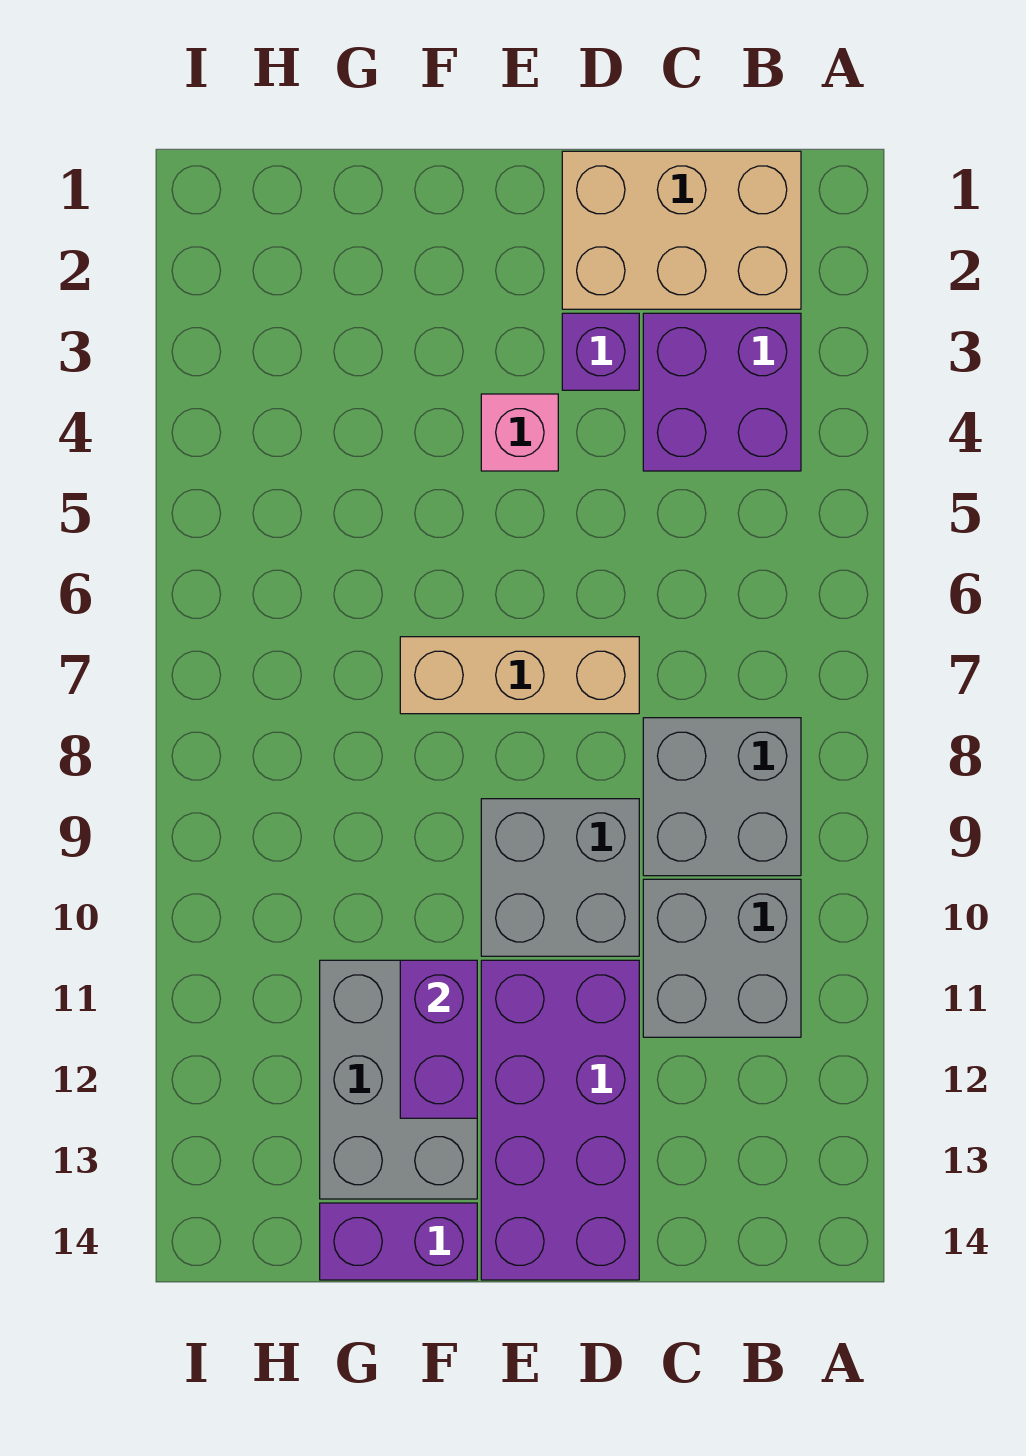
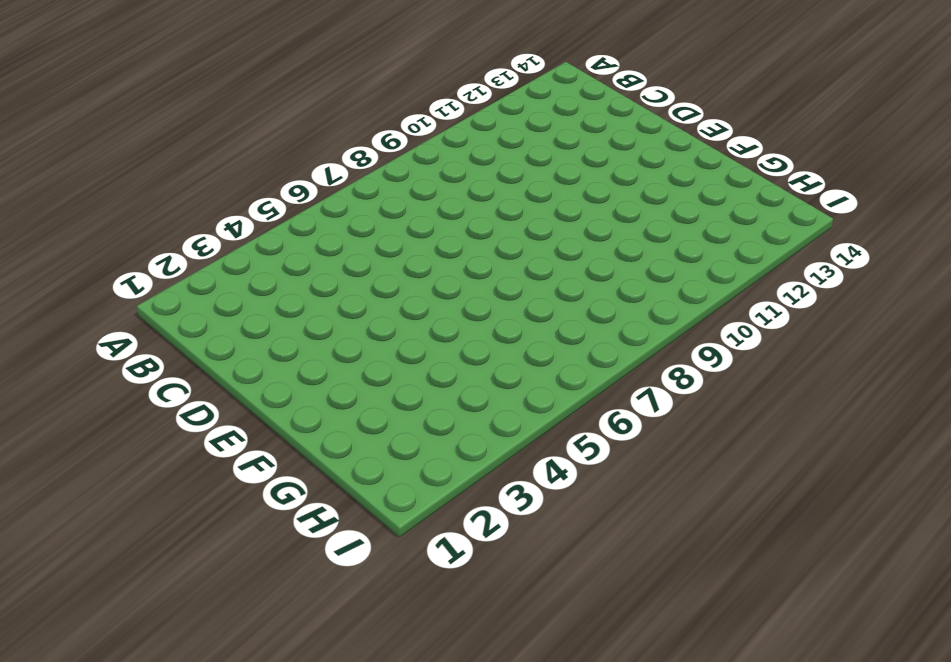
none -> tan brick B1:D2 level 1
none -> purple brick B3:C4 level 1
none -> grey brick B8:C9 level 1

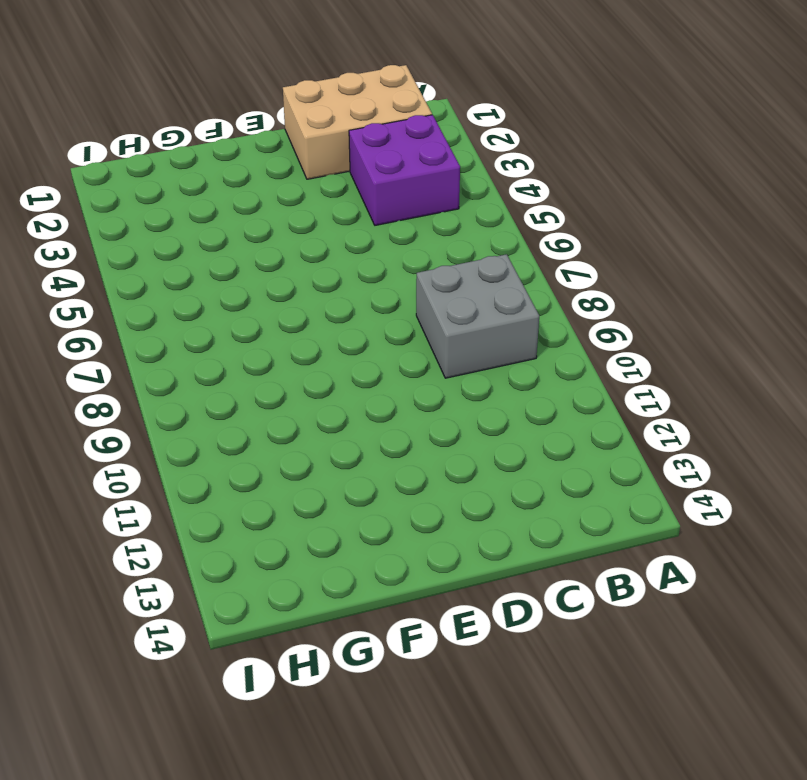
none -> grey brick B10:C11 level 1
none -> purple brick D3 level 1
none -> tan brick D7:F7 level 1

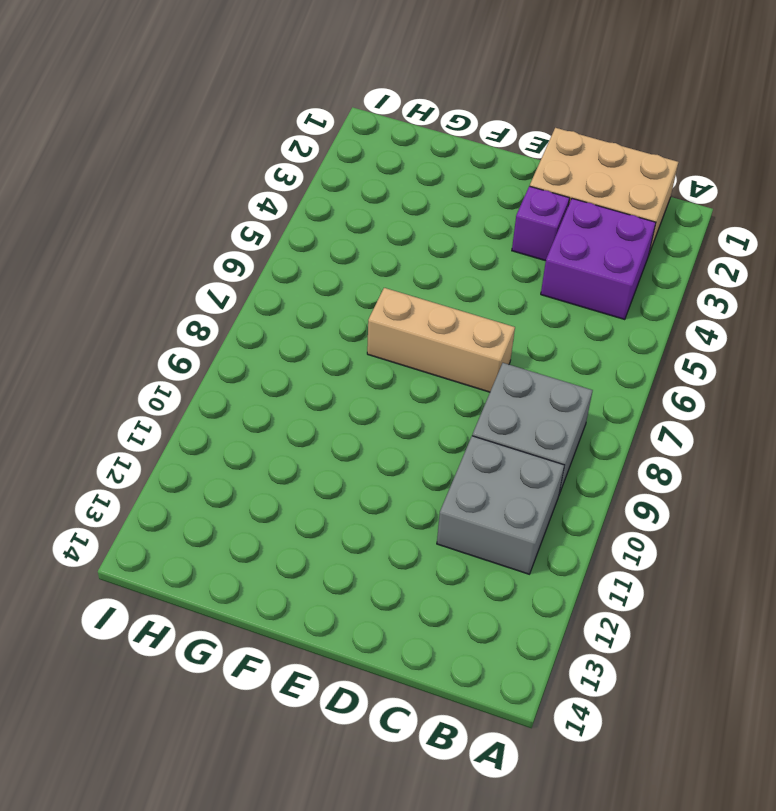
none -> grey brick D9:E10 level 1
none -> purple brick D11:E14 level 1
none -> pink brick E4 level 1

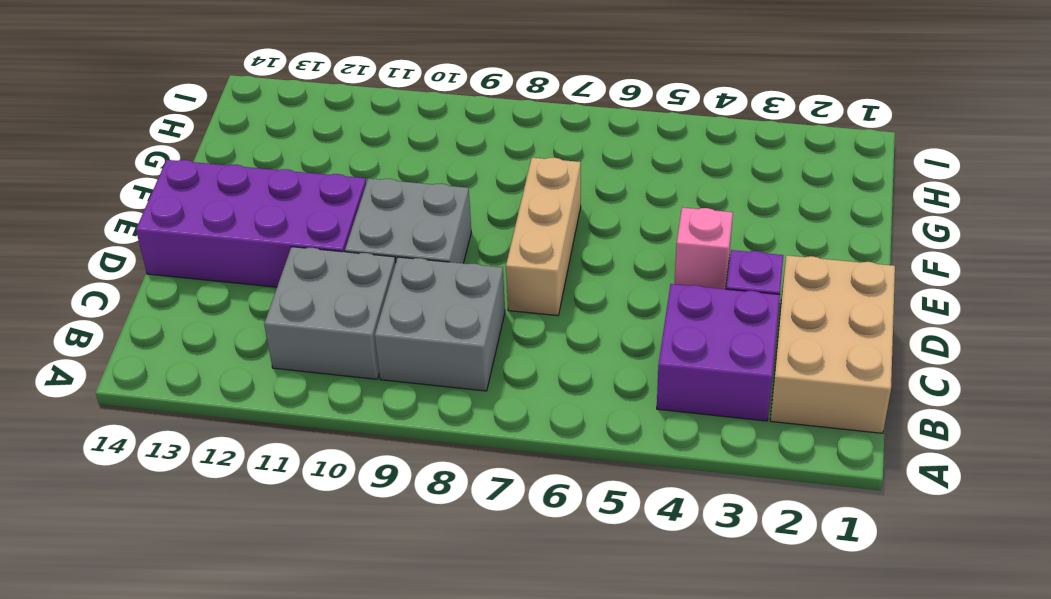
none -> grey brick F11:G13 level 1
none -> purple brick F14:G14 level 1
none -> purple brick F11:F12 level 2

